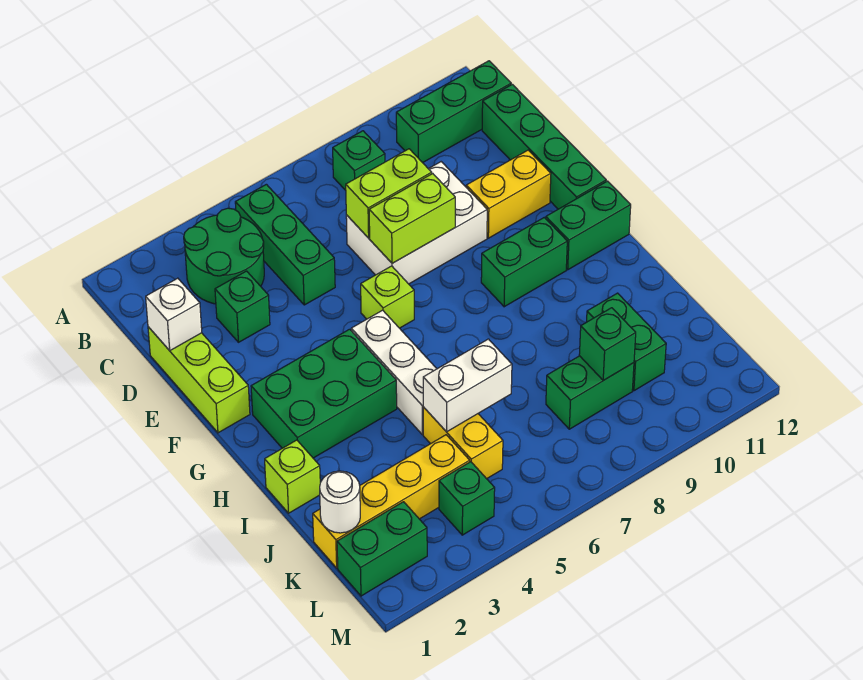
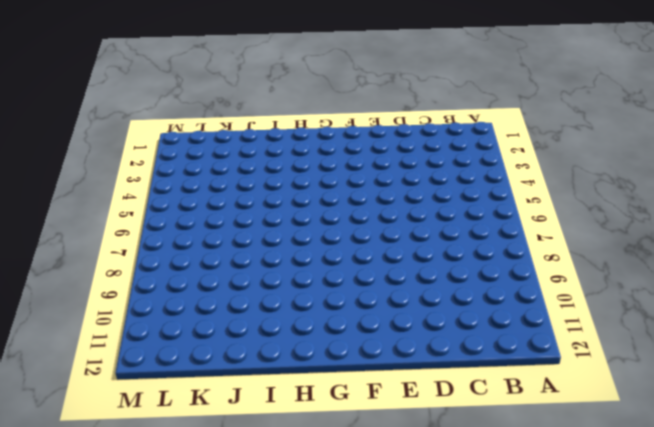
none -> green round brick B3:C4 level 1
none -> green brick B5:D5 level 1
none -> green brick B8 level 1

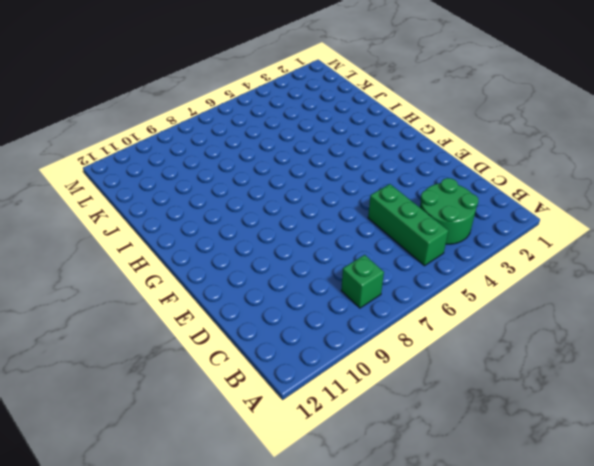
none -> green brick B10:B12 level 1
none -> green brick C12:F12 level 1
none -> lime brick D1:F1 level 1

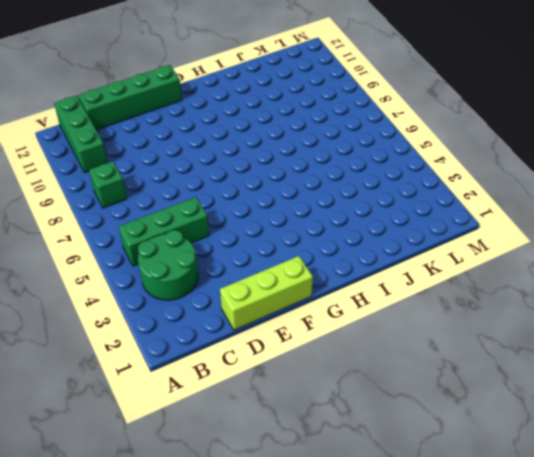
none -> green brick D3 level 1
none -> white brick D7:E9 level 1
none -> yellow brick E10:E11 level 1

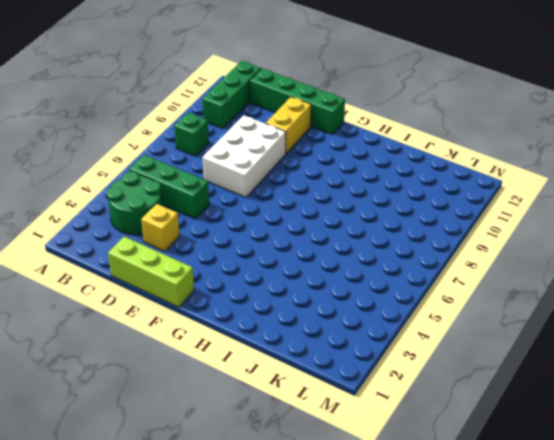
yellow brick D3 level 1 -> green brick D3 level 1
none -> lime brick F6 level 1
none -> green brick G2:H4 level 1
none -> white brick G5:I5 level 1

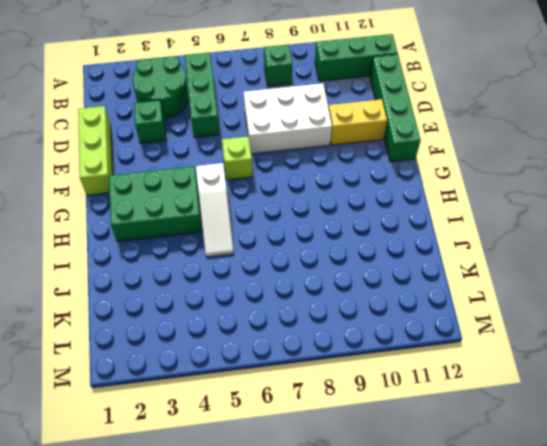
white slope G5:I5 level 1 top G -> white brick G5:I5 level 1
none -> green brick G9:G10 level 1
none -> green brick G11:G12 level 1
none -> lime brick I1 level 1

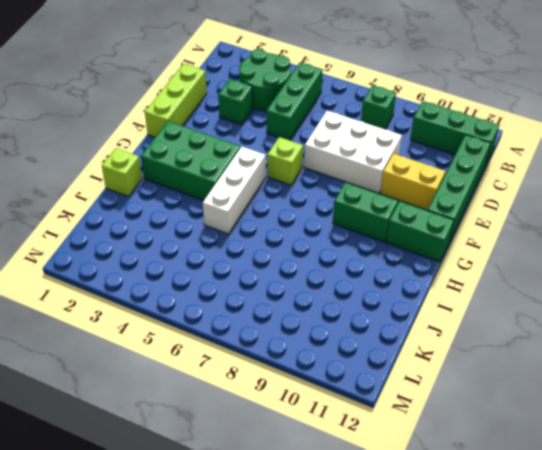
none -> yellow brick J5:K5 level 1
none -> green brick J10:K10 level 1
none -> yellow brick K1:K4 level 1

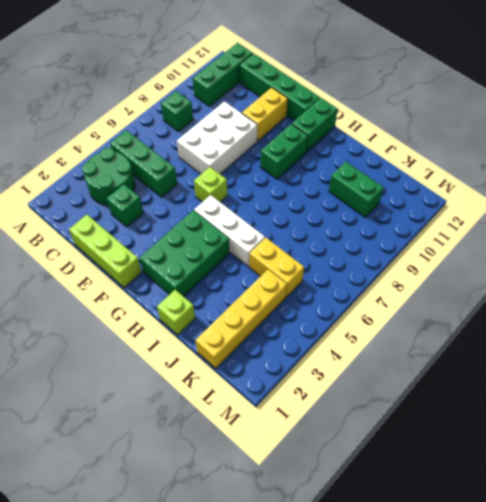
none -> green brick K8:K9 level 1
none -> green brick L1:L2 level 1
none -> green brick L4 level 1

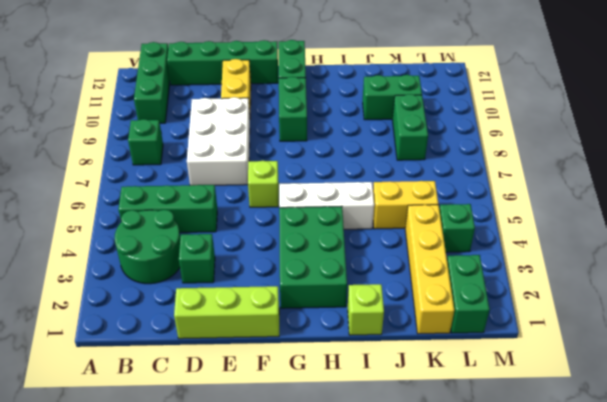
none -> white brick D1 level 2
none -> lime brick D7:D8 level 2
none -> lime brick E7:E8 level 2

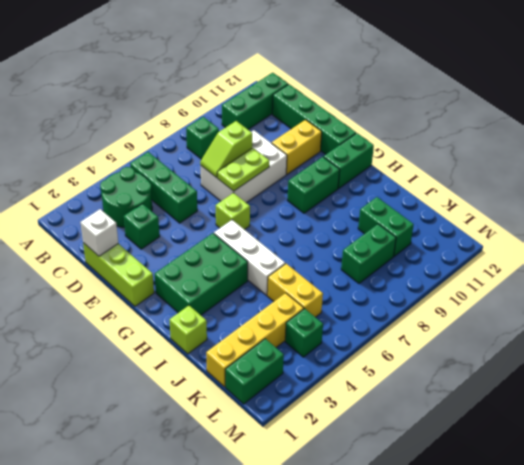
lime slope D7:D8 level 2 top 8 -> lime brick D7:D8 level 2
lime plate E7:E8 level 2 -> lime brick E7:E8 level 2
none -> white brick J5:J6 level 2
none -> white round brick K1 level 2
none -> green brick K9 level 2

